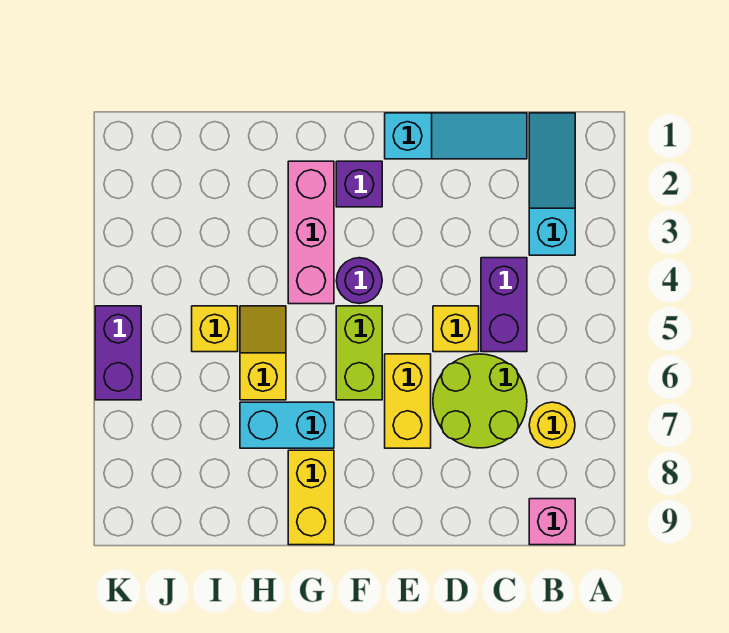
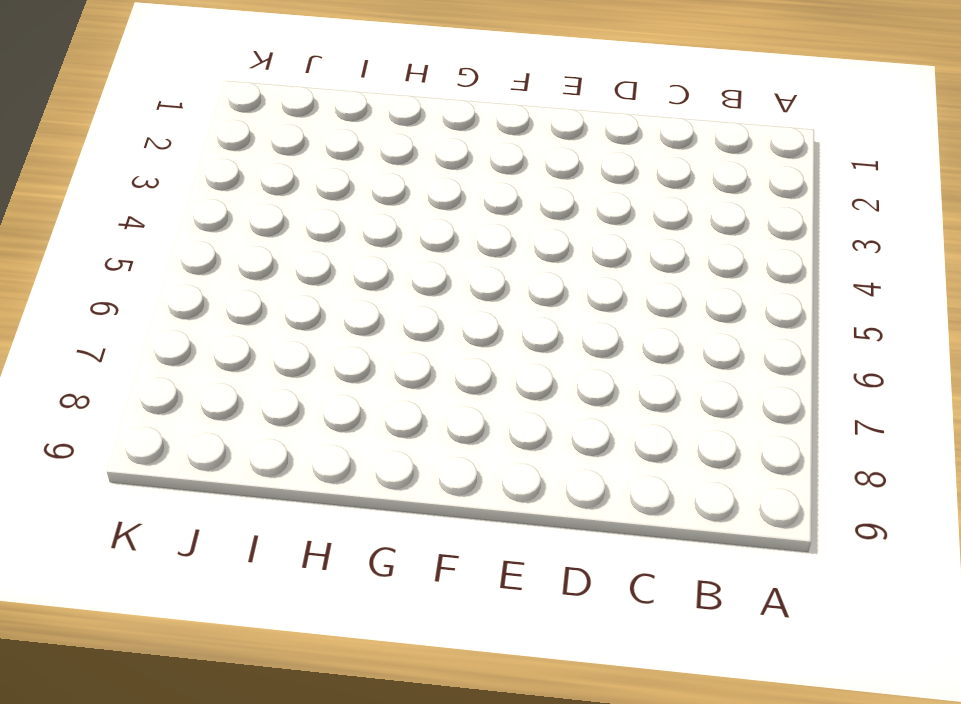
none -> cyan slope B1:B3 level 1 top 3
none -> yellow round brick B7 level 1
none -> pink brick B9 level 1

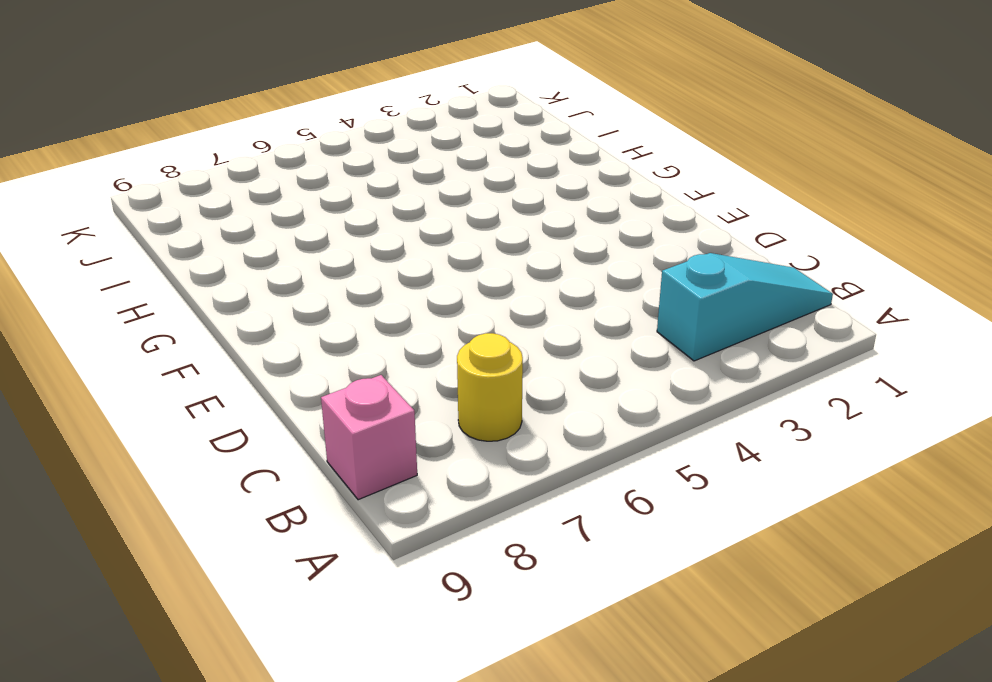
none -> cyan slope C1:E1 level 1 top E
none -> purple brick C4:C5 level 1
none -> lime round brick C6:D7 level 1

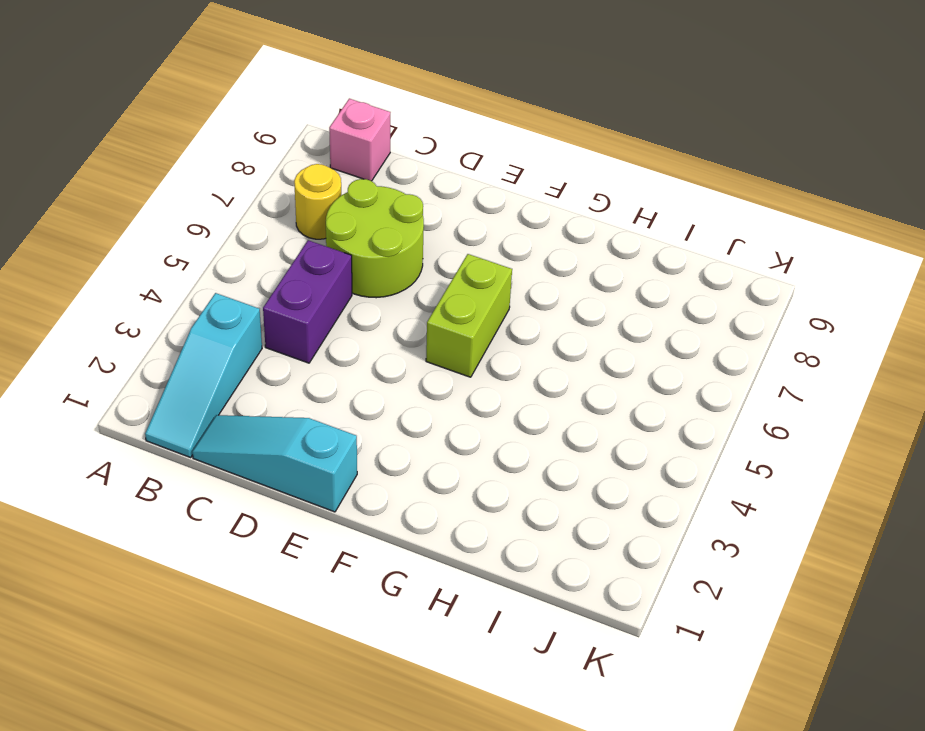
none -> yellow brick D5 level 1
none -> yellow brick E6:E7 level 1
none -> purple brick F2 level 1

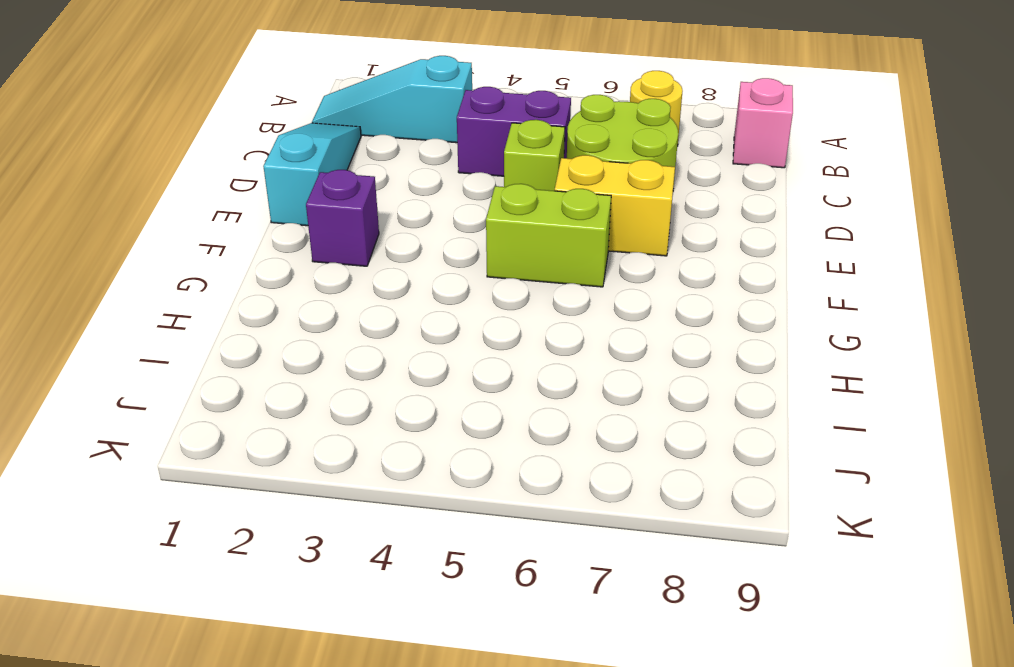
lime brick D5 level 1 -> yellow brick D5 level 1
none -> purple round brick F4 level 1
none -> pink brick G2:G4 level 1
none -> cyan brick G7:H7 level 1

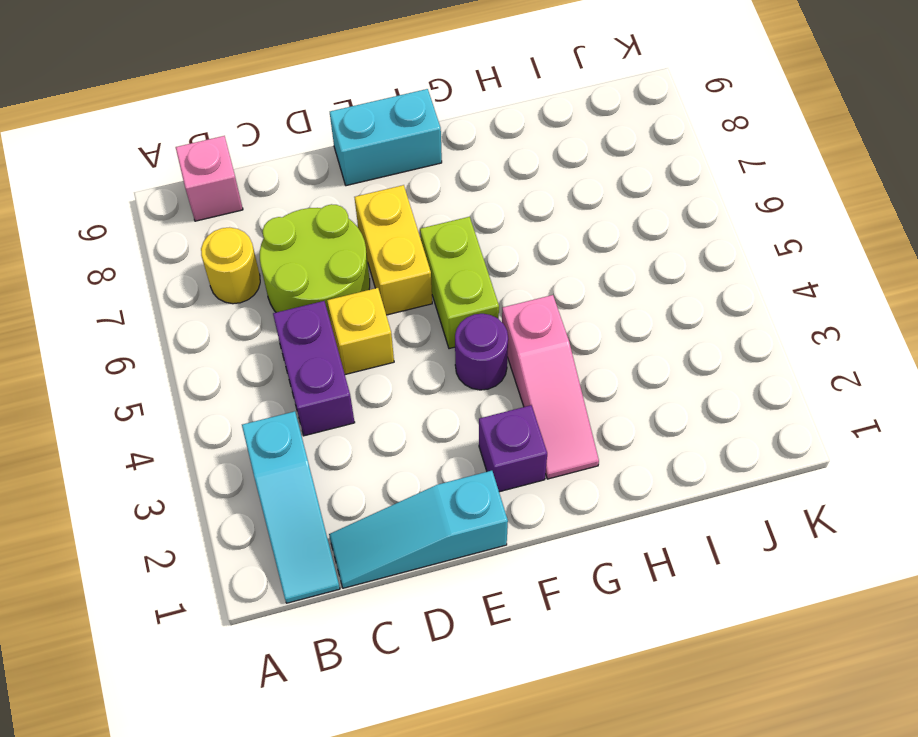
cyan brick E9:F9 level 1 -> cyan brick G7:H7 level 1
pink slope G2:G4 level 1 top 4 -> pink brick G2:G4 level 1
none -> yellow brick G8:G9 level 1
none -> yellow slope H5:H6 level 1 top 6
none -> yellow brick I5 level 1

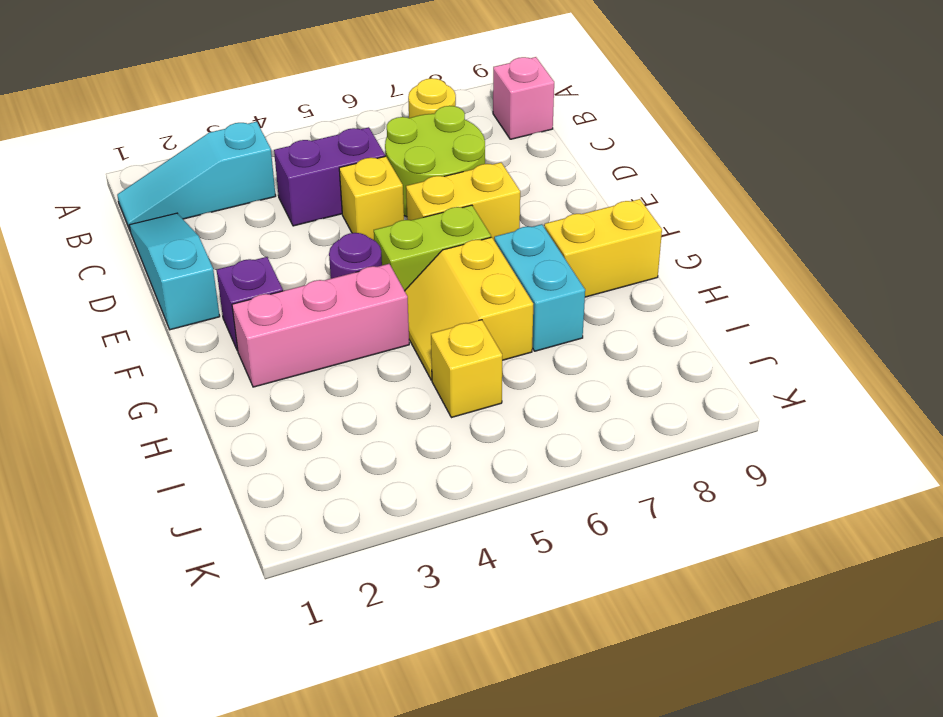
yellow slope G5:H6 level 1 top 6 -> yellow slope H5:H6 level 1 top 6
none -> purple brick K5:K6 level 1

